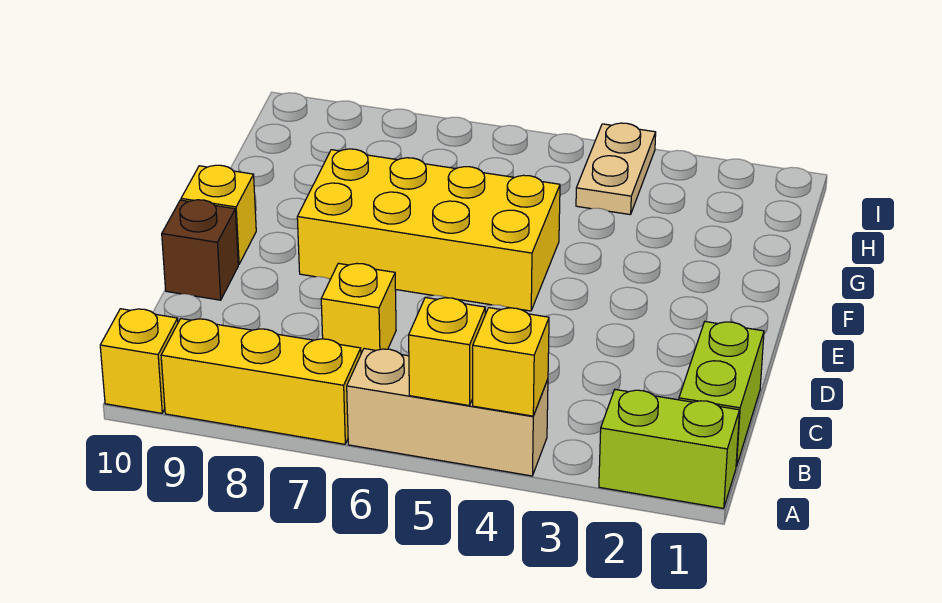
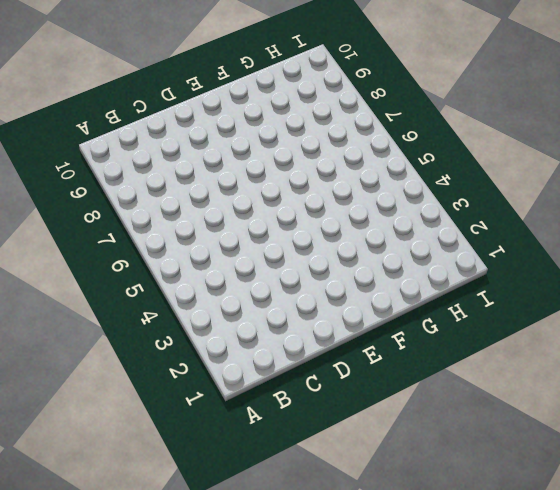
none -> lime brick A1:A2 level 1
none -> tan brick A4:A6 level 1
none -> yellow brick A7:A9 level 1

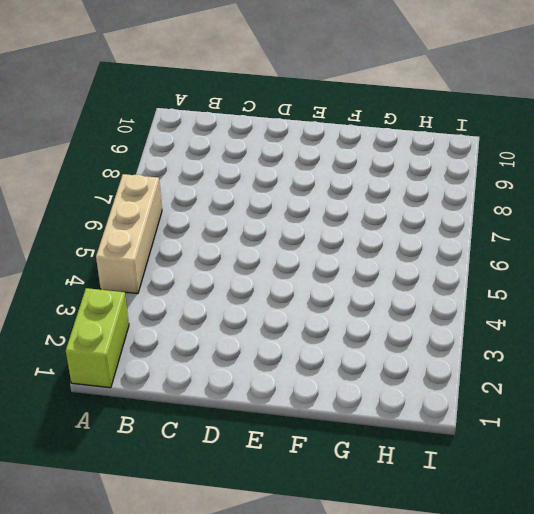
none -> yellow brick A7:A9 level 1
none -> yellow brick A10 level 1
none -> lime brick B1:C1 level 1

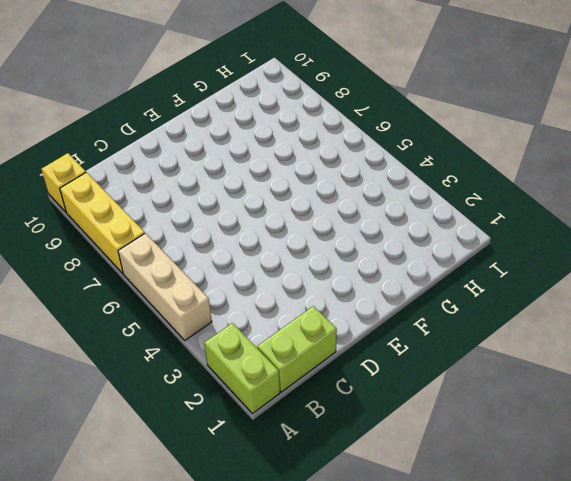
none -> yellow brick C7 level 1
none -> brown brick D10 level 1
none -> yellow brick E5:F8 level 1

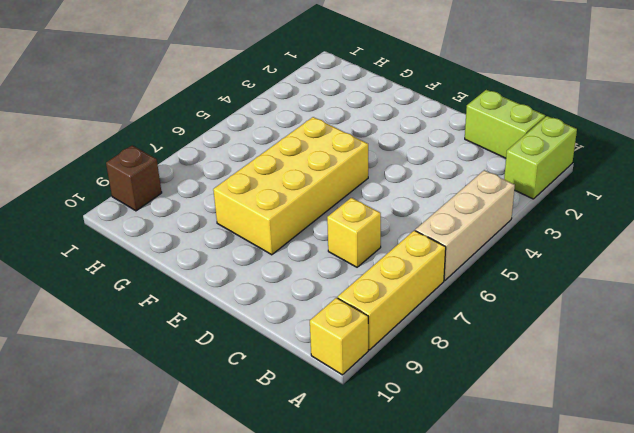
brown brick I9 level 1 -> brown brick D10 level 1
none -> yellow brick E10 level 1
none -> tan plate H4:I4 level 1
none -> yellow brick A4 level 2

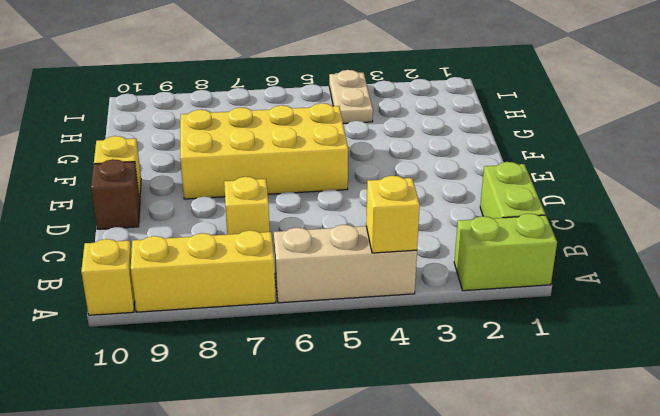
none -> yellow brick A5 level 2

